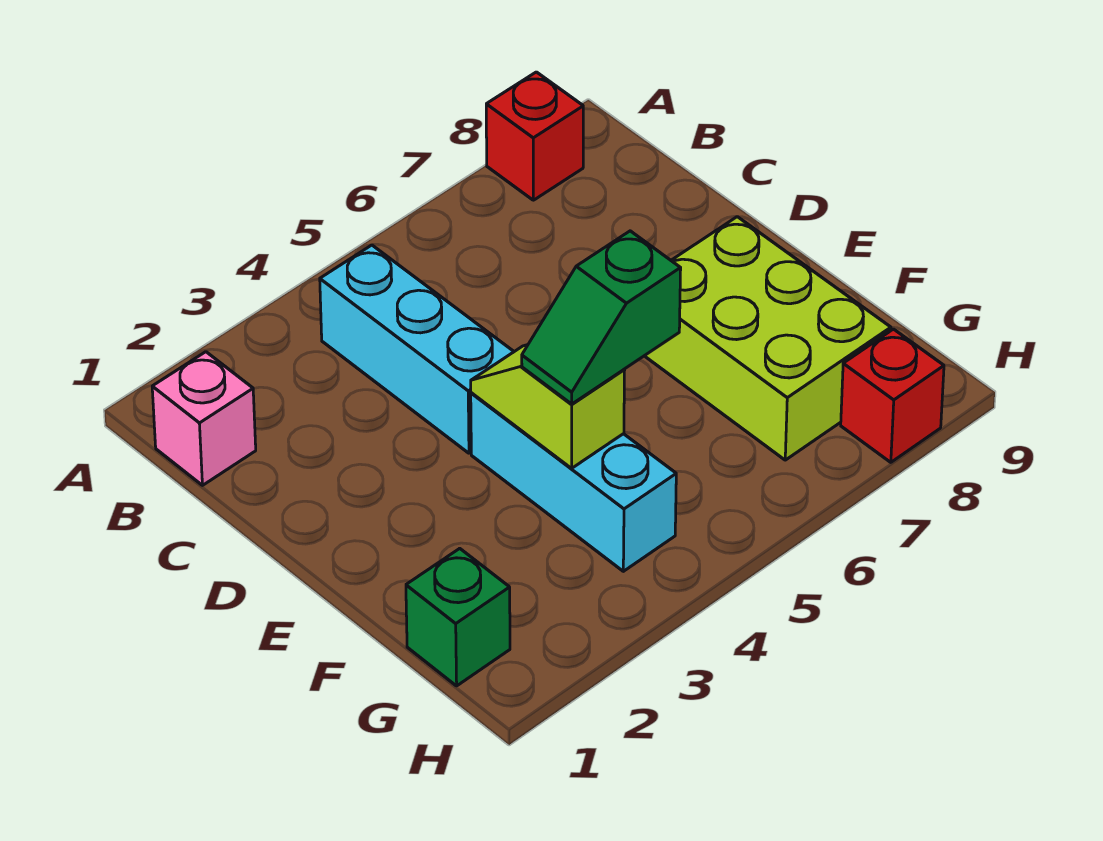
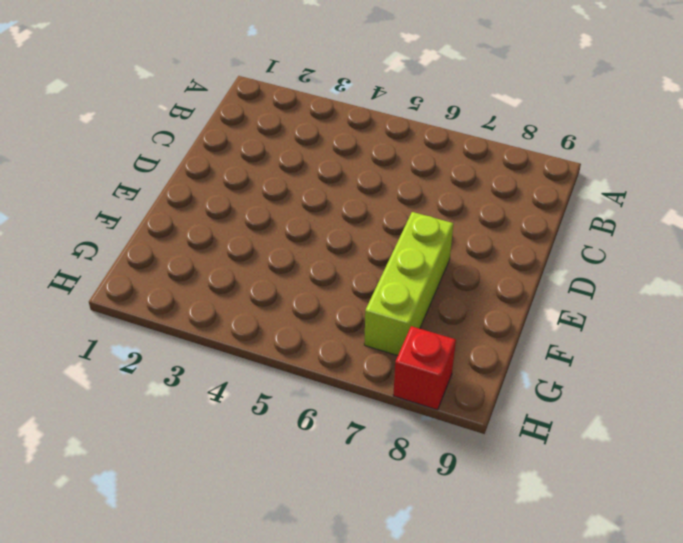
lime brick E7:G7 level 1 -> lime brick E7:G8 level 1
none -> red brick A8 level 1
none -> pink brick B1 level 1

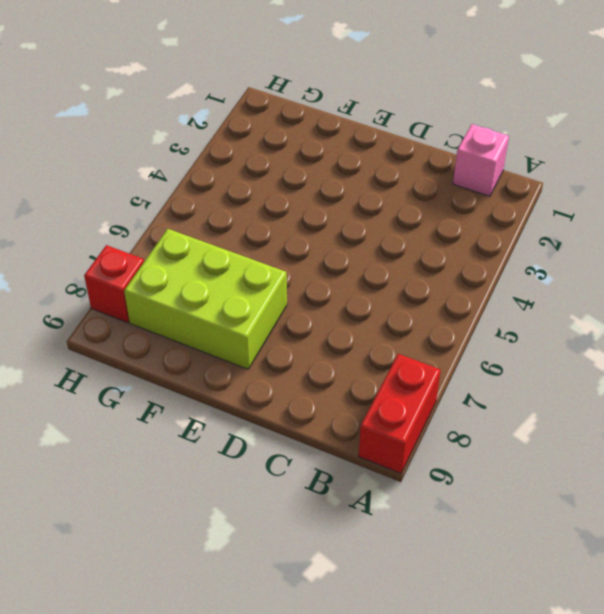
red brick A8:A9 level 1 -> red brick A8 level 1
none -> cyan brick B4:D4 level 1
none -> cyan brick E4:G4 level 1

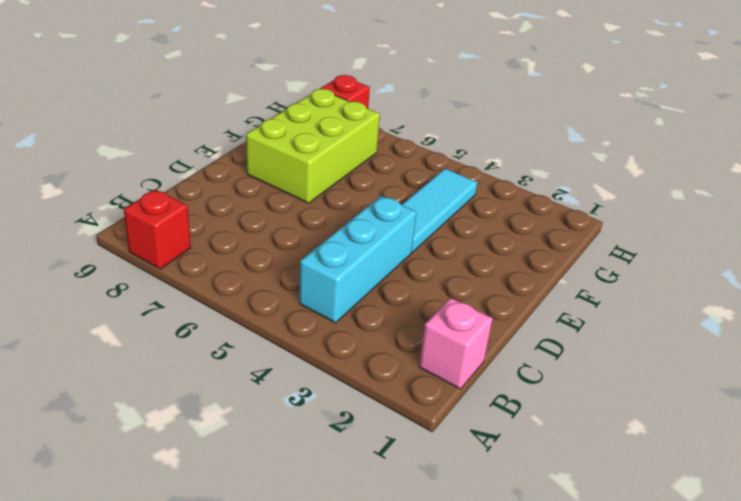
cyan tile E4:G4 level 1 -> cyan brick E4:G4 level 1
none -> green brick G1 level 1
none -> lime slope E4:F4 level 2 top F

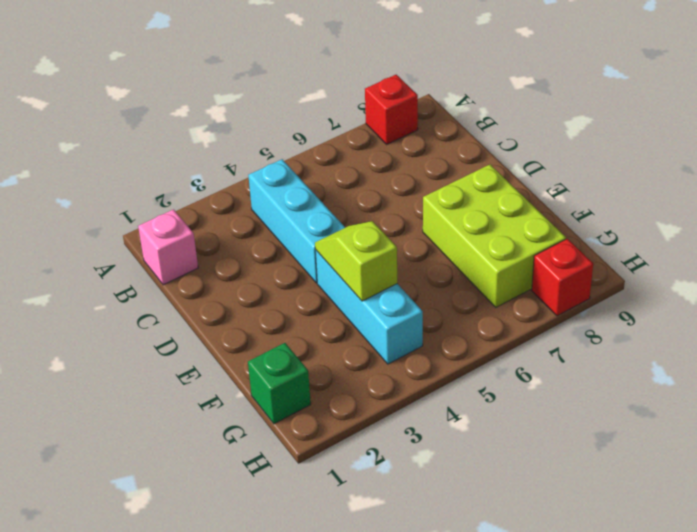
none -> green slope F4:F5 level 3 top 5

